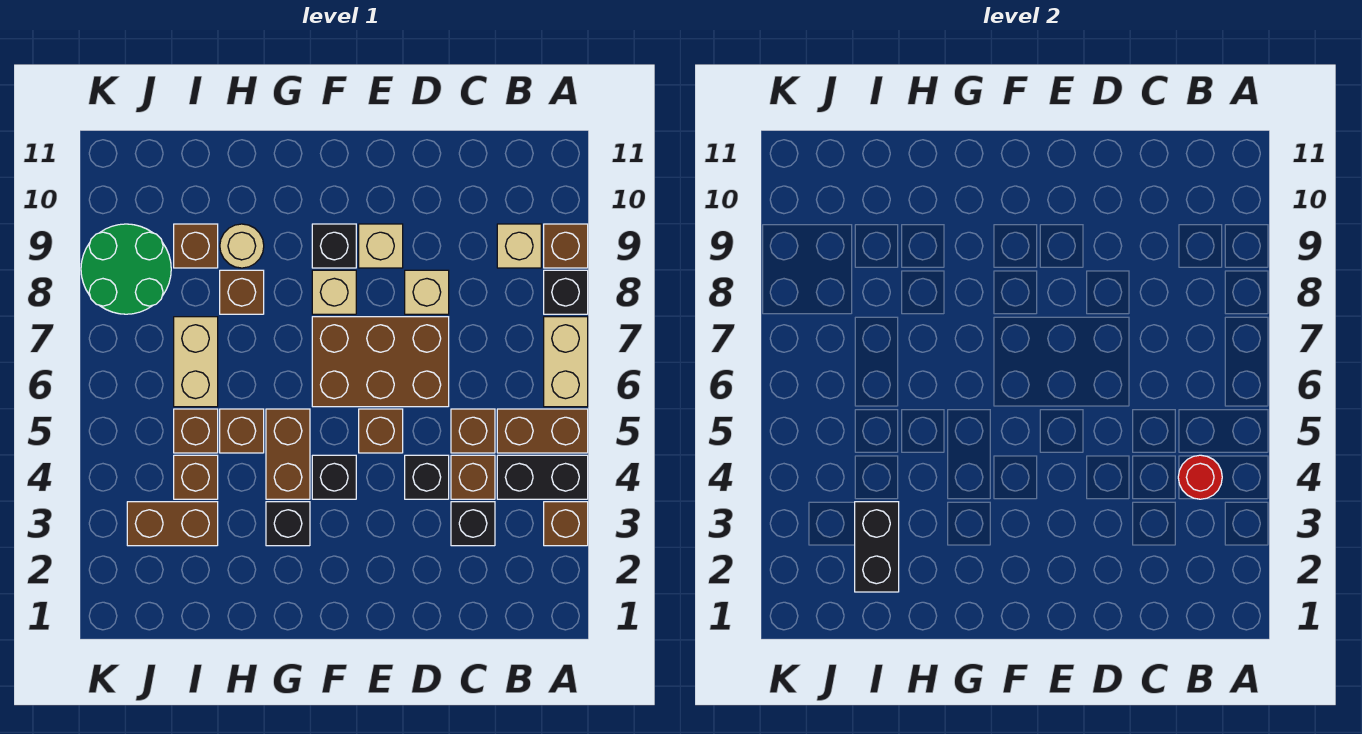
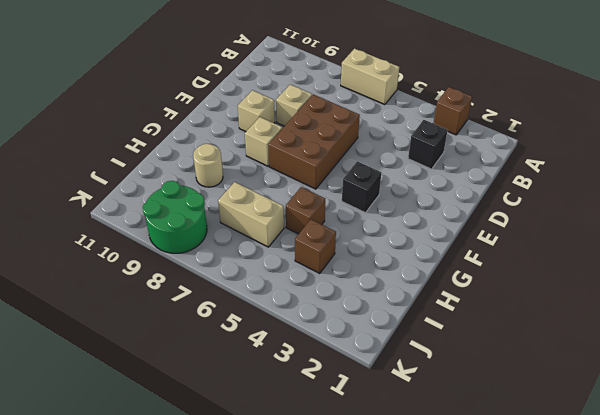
none -> black brick A4:B4 level 1
none -> brown brick A5:B5 level 1
none -> black brick A8 level 1
none -> brown brick A9 level 1

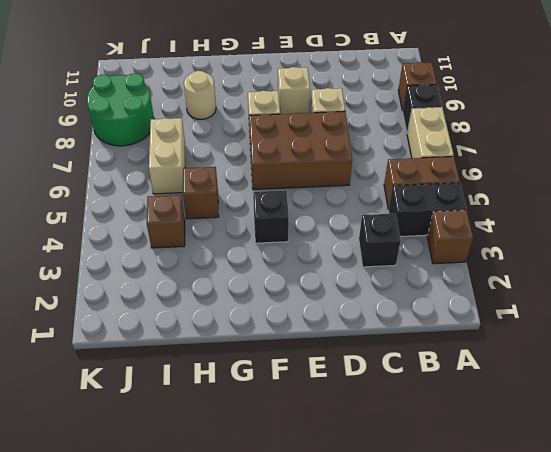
none -> tan brick B9 level 1
none -> brown brick C4 level 1
none -> brown brick C5 level 1
none -> black brick D4 level 1

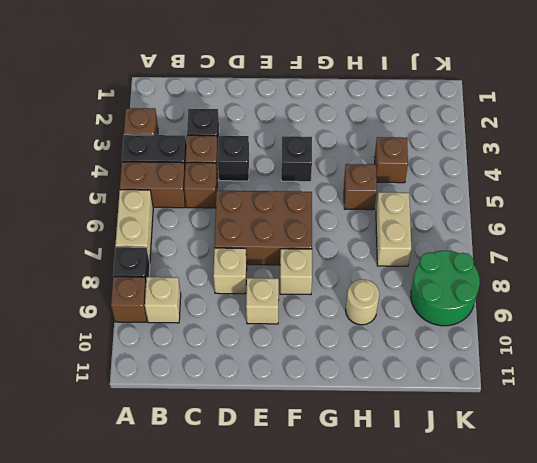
none -> brown brick E5 level 1
none -> black brick F9 level 1
none -> black brick G3 level 1
none -> brown brick G4:G5 level 1

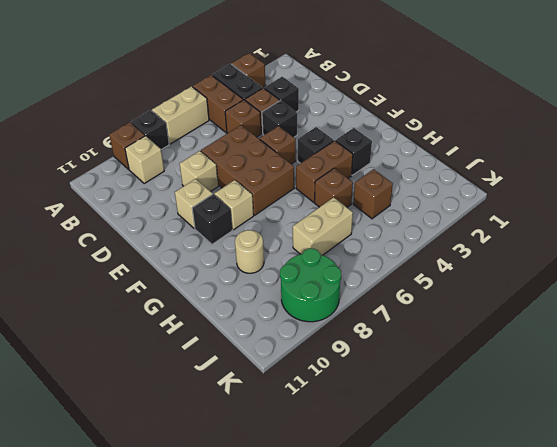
none -> brown brick H8 level 1
none -> brown brick I3:J3 level 1
none -> brown brick I5 level 1
none -> brown brick I9 level 1

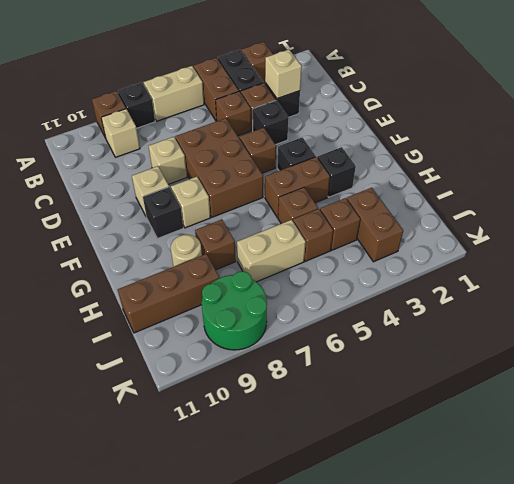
tan brick C3 level 2 -> none
brown brick I9:I11 level 1 -> brown brick I9 level 1
none -> red round brick B4 level 2
none -> black brick I2:I3 level 2

